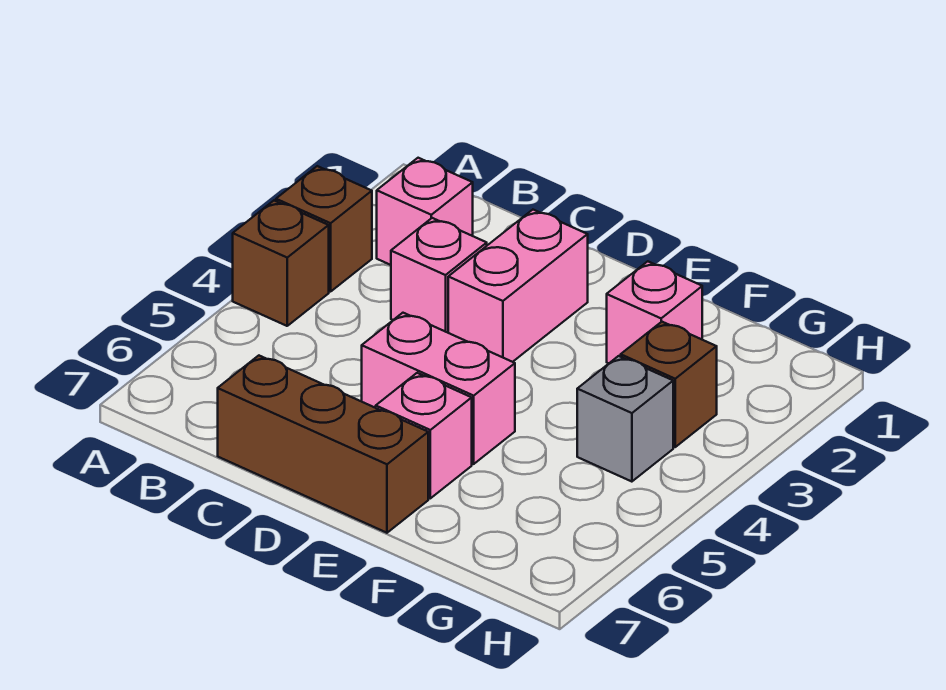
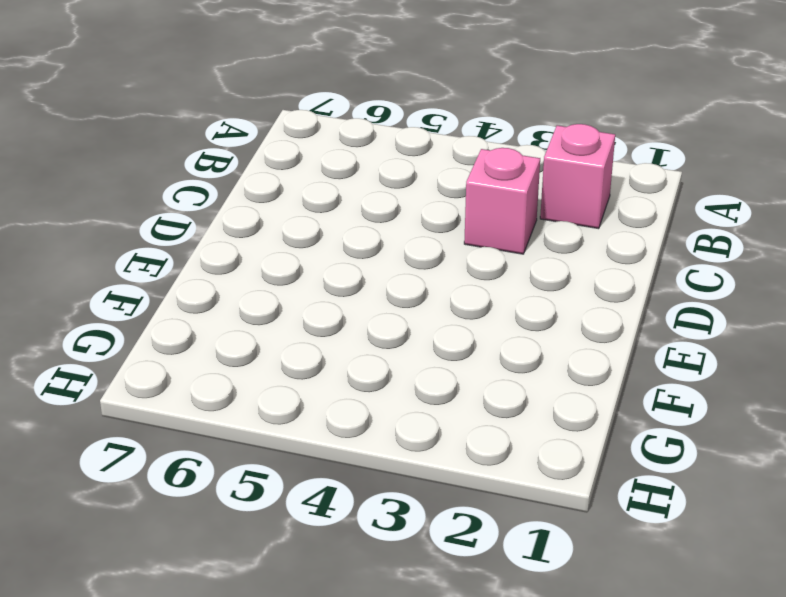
none -> brown brick A3 level 1
none -> brown brick A4 level 1

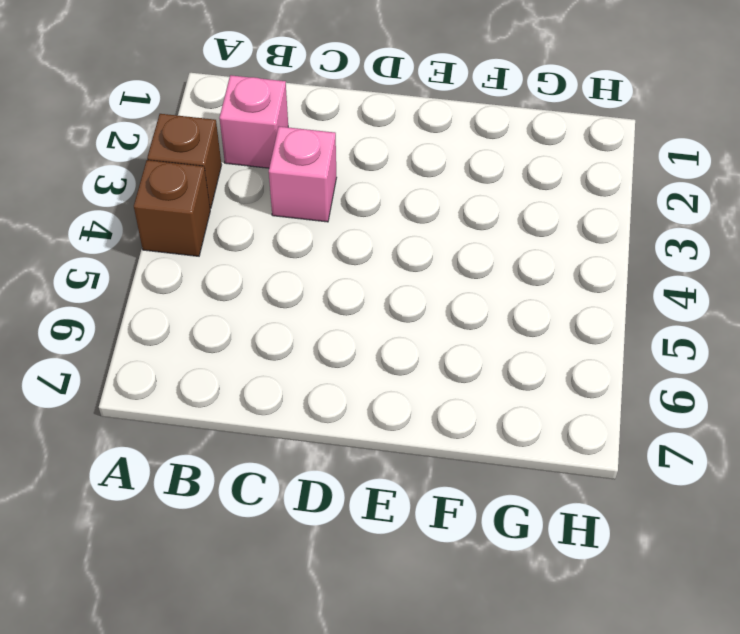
none -> brown brick C7:E7 level 1
none -> pink brick D2:D3 level 1

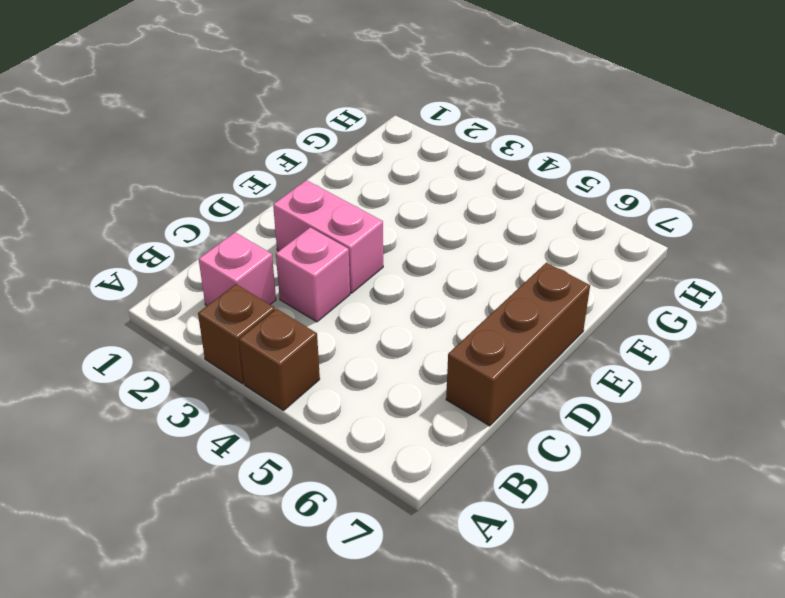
none -> pink brick D5:E5 level 1
none -> pink brick E6 level 1

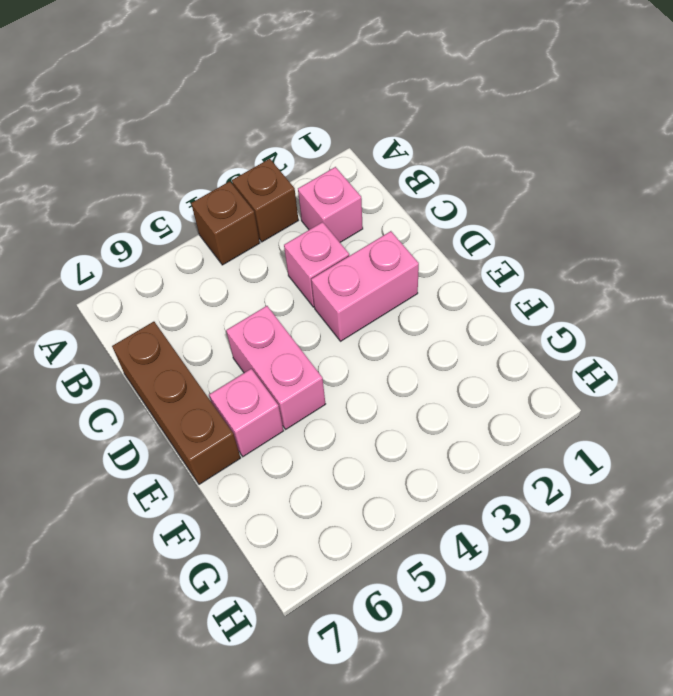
none -> pink brick F2 level 1
none -> brown brick G3 level 1

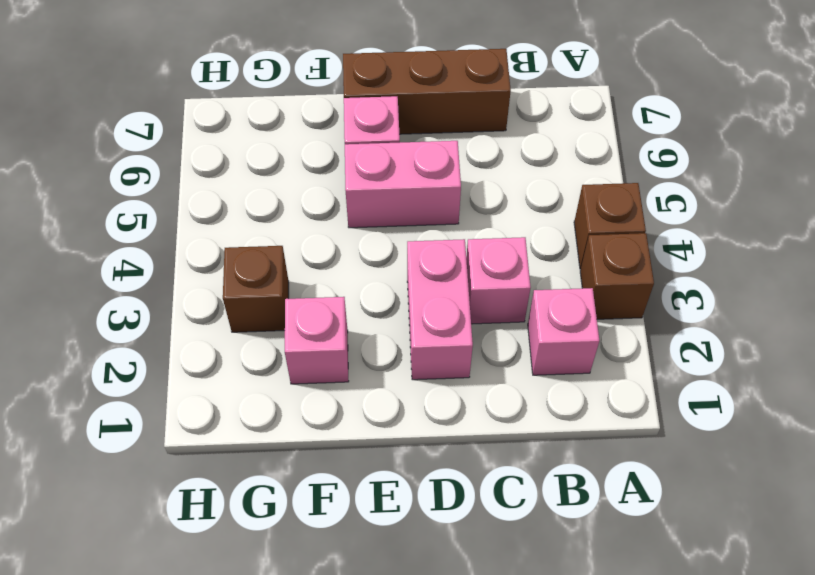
none -> grey brick G4 level 1

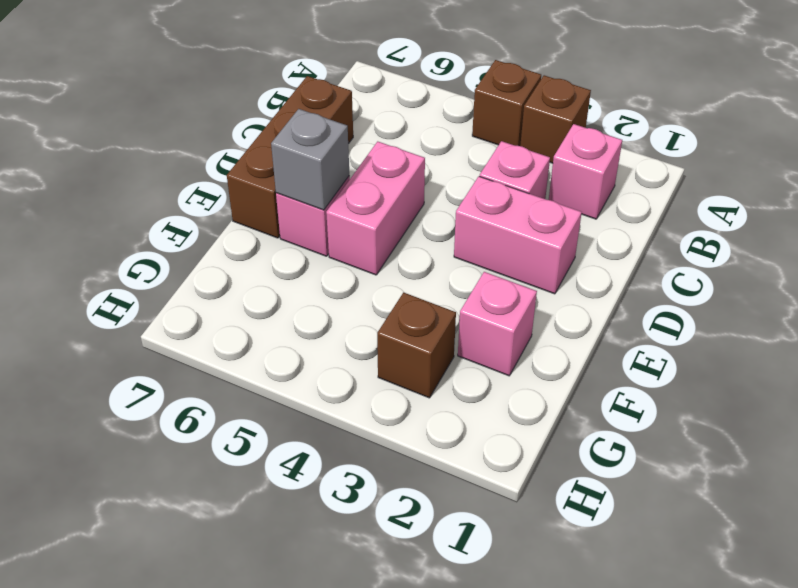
grey brick E6 level 2 -> grey brick G4 level 1

